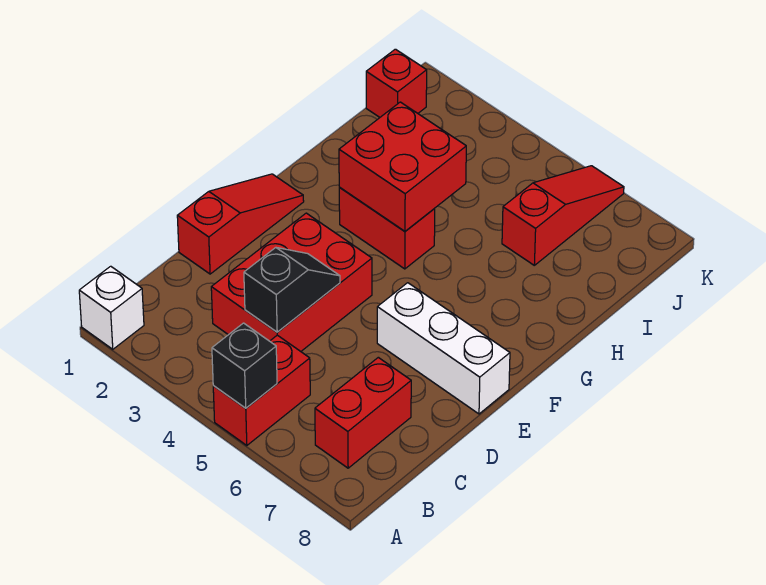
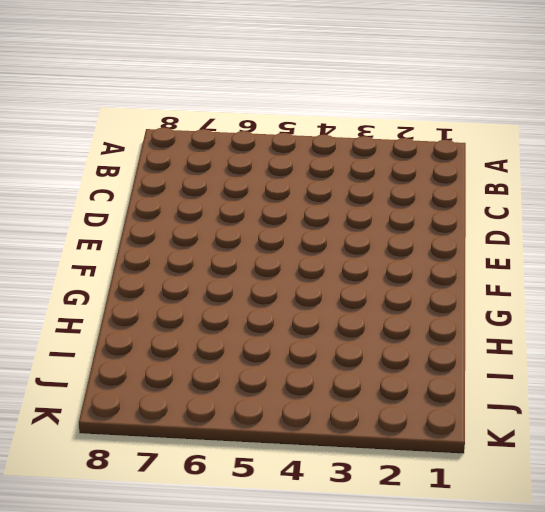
none -> white brick A1 level 1
none -> red brick A5:B5 level 1
none -> red brick B7:C7 level 1

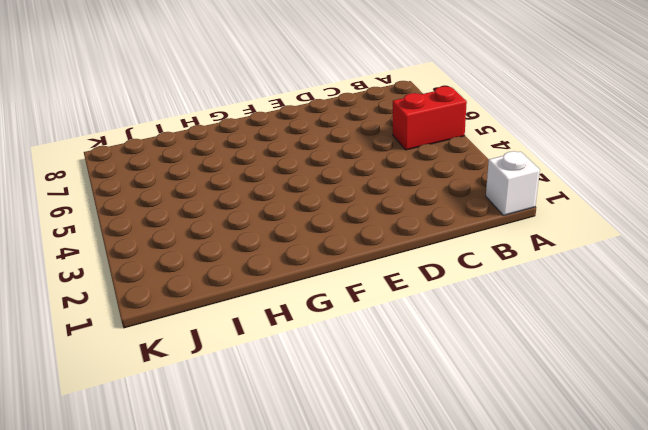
none -> red brick B7:C7 level 1
none -> red brick C3:E4 level 1
none -> red slope D1:F1 level 1 top D

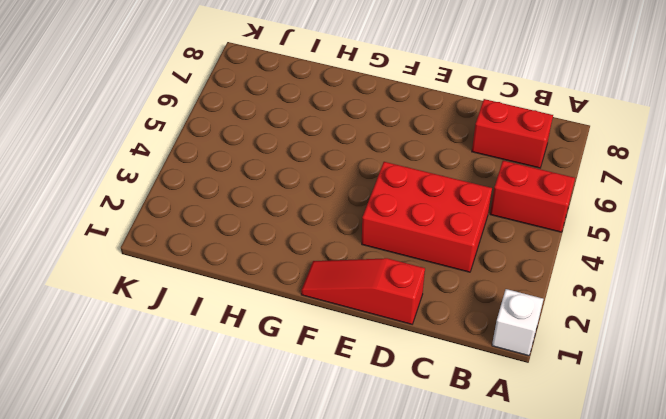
none -> white brick E6:E8 level 1
none -> red brick G3:G4 level 1
none -> red slope I6:K6 level 1 top I

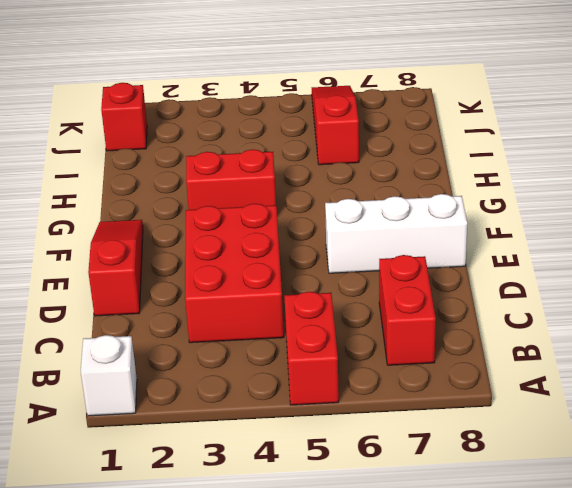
none -> black brick A5 level 2
none -> black slope C4:D4 level 2 top C
none -> red brick G3:H4 level 2

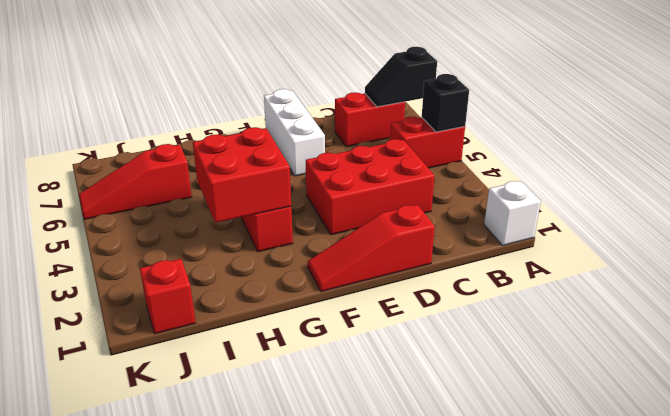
black slope A7:B7 level 2 top A -> black slope C4:D4 level 2 top C

